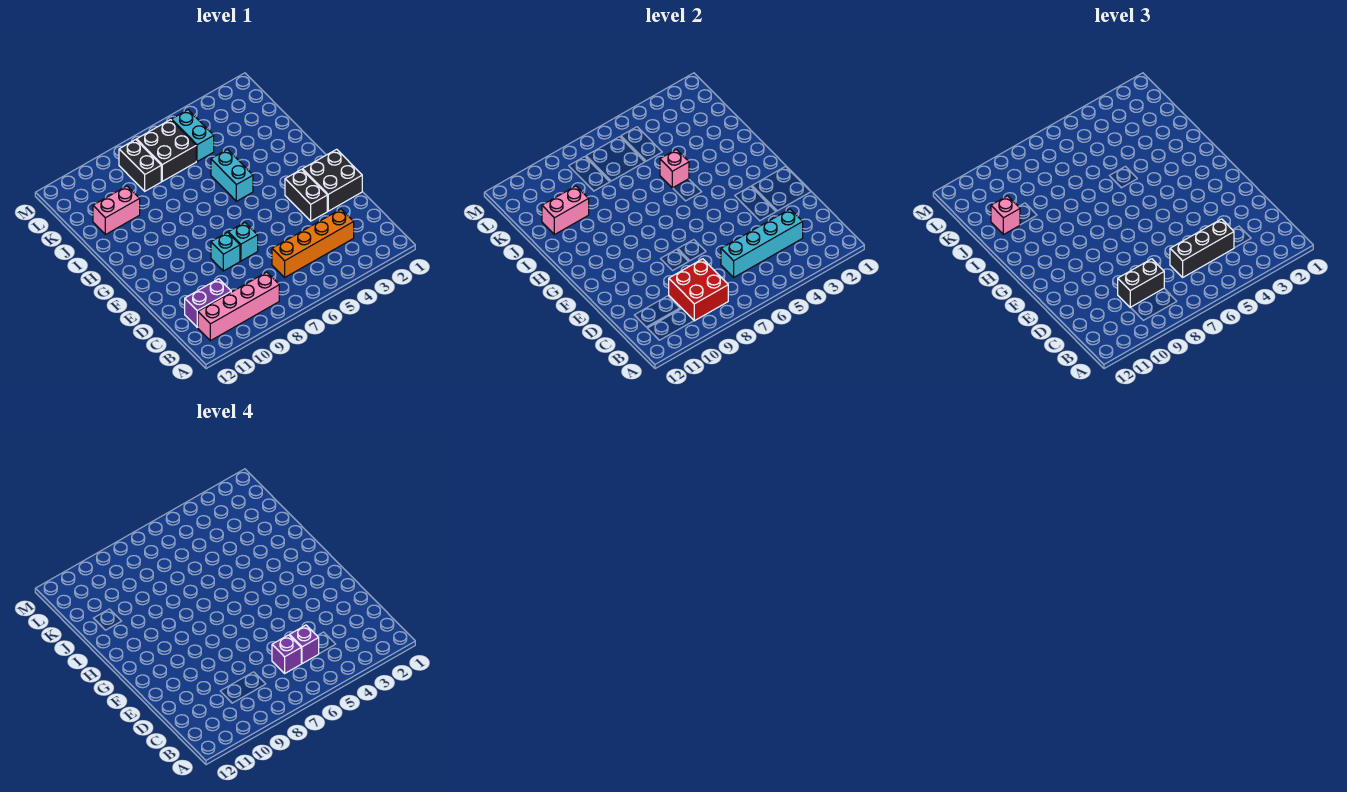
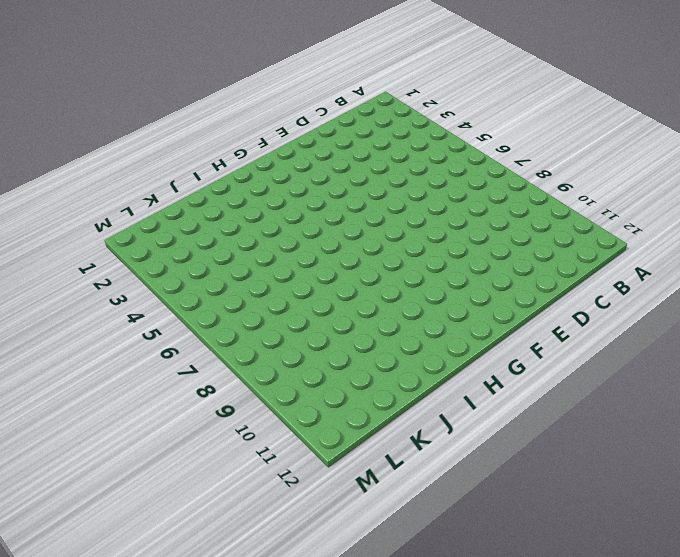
none -> pink brick B8:B11 level 1
none -> orange brick C3:C6 level 1
none -> purple brick C10:C11 level 1

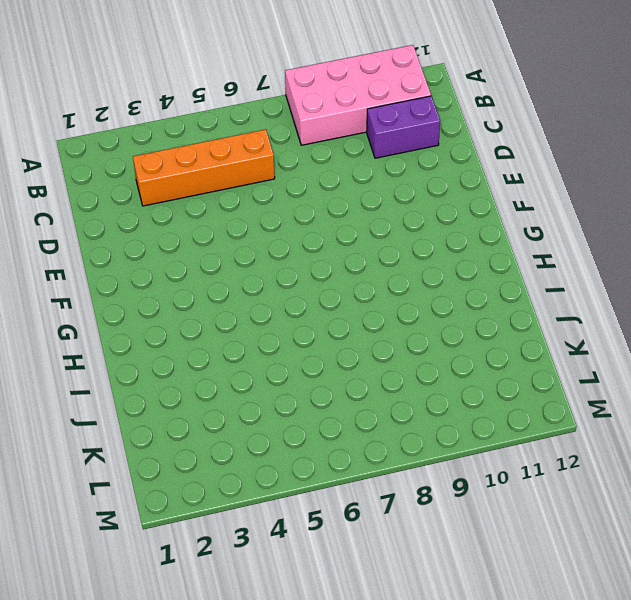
pink brick A8:B11 level 1 -> pink brick B8:B11 level 1
none -> black brick E1:F2 level 1
none -> black brick E3:F3 level 1
none -> cyan brick E7 level 1

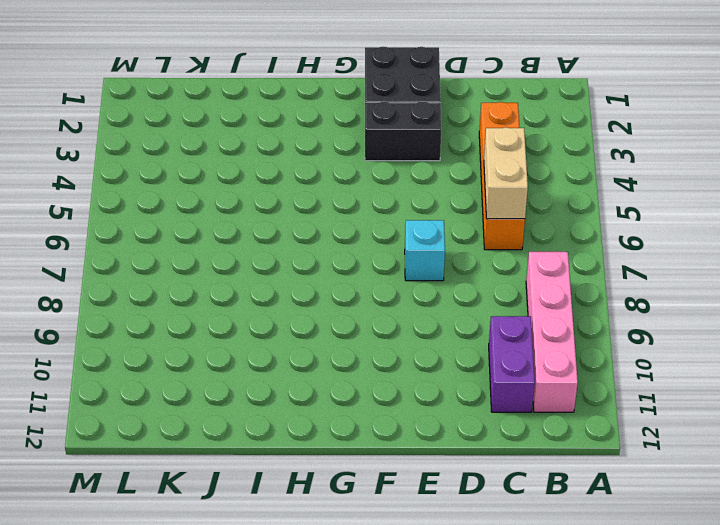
tan brick C5:C6 level 2 -> cyan brick C3:C6 level 2
none -> cyan brick E8 level 1
none -> cyan brick H5:I5 level 1
none -> pink brick J10:J11 level 1

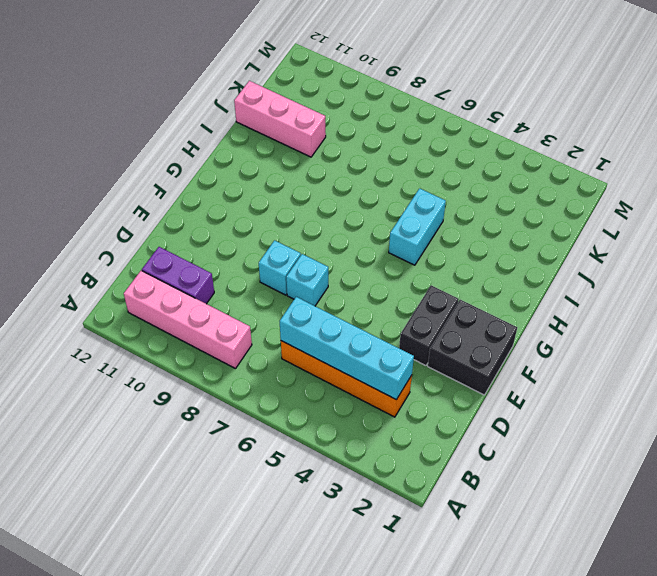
pink brick J10:J12 level 1 -> pink brick J10:J11 level 1
none -> cyan brick K5:L5 level 1
none -> black brick K6:L7 level 1
none -> black brick K8:L8 level 1

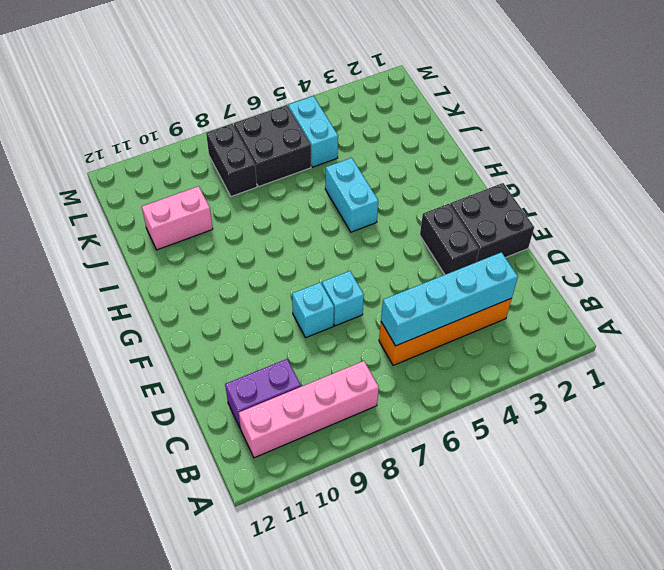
none -> red brick B8:C9 level 2
none -> pink brick I5 level 2
none -> pink brick J10:J11 level 2

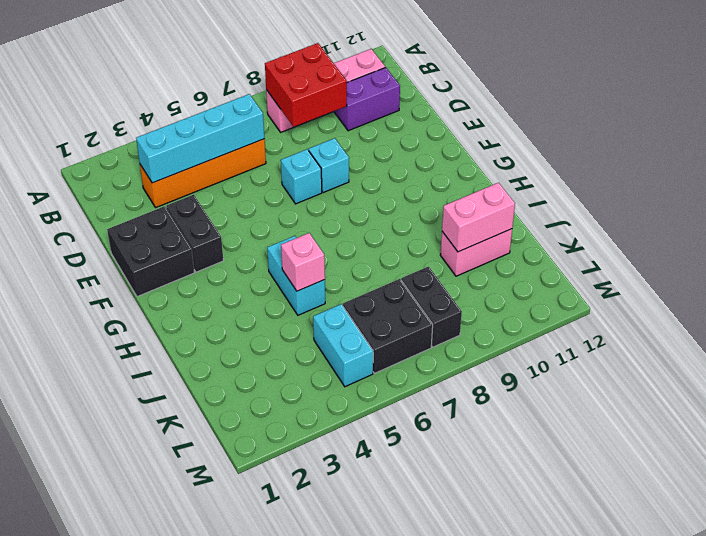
none -> black brick C4:C6 level 3
none -> black brick C8:C9 level 3
none -> pink brick J11 level 3

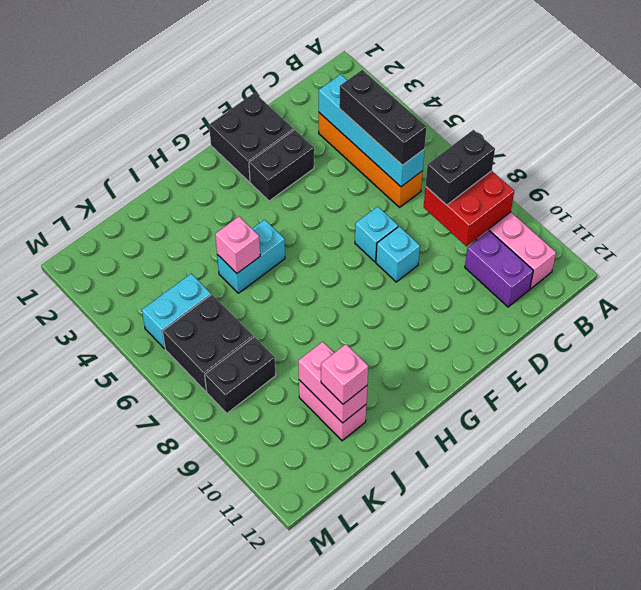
black brick B8:C8 level 3 -> black brick C8:C9 level 3
none -> purple brick C5 level 4
none -> purple brick C6 level 4

